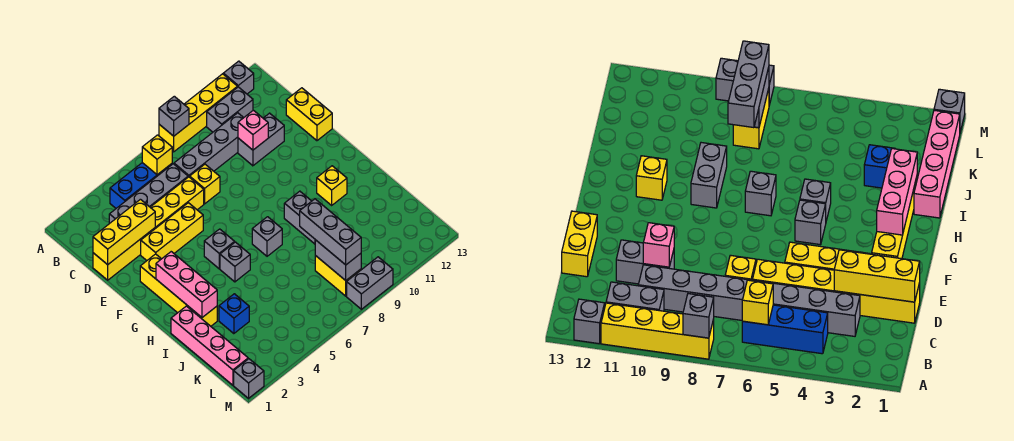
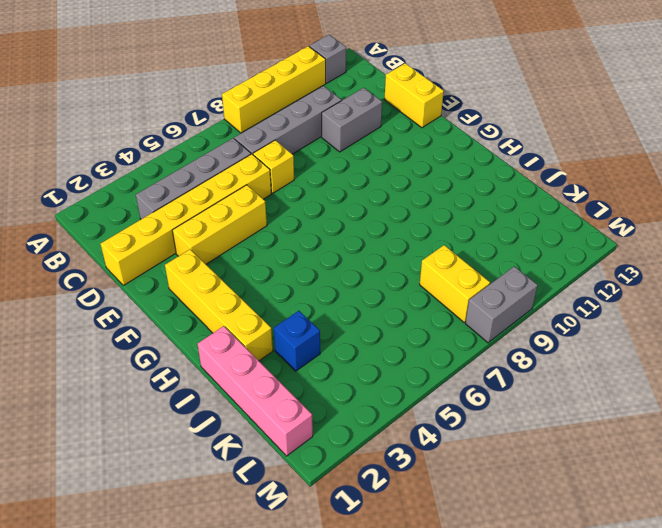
none -> blue brick B4:B6 level 1
none -> grey brick B10:B11 level 1
none -> grey brick G5 level 1

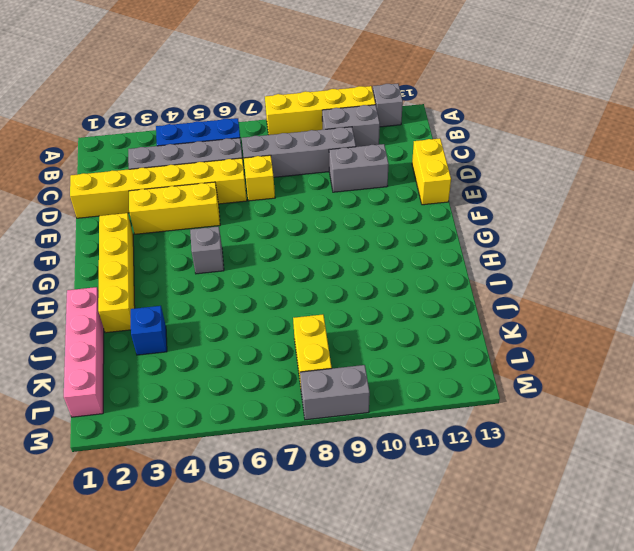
none -> grey brick H5 level 1
none -> grey brick H7 level 1
none -> grey brick H9:I9 level 1

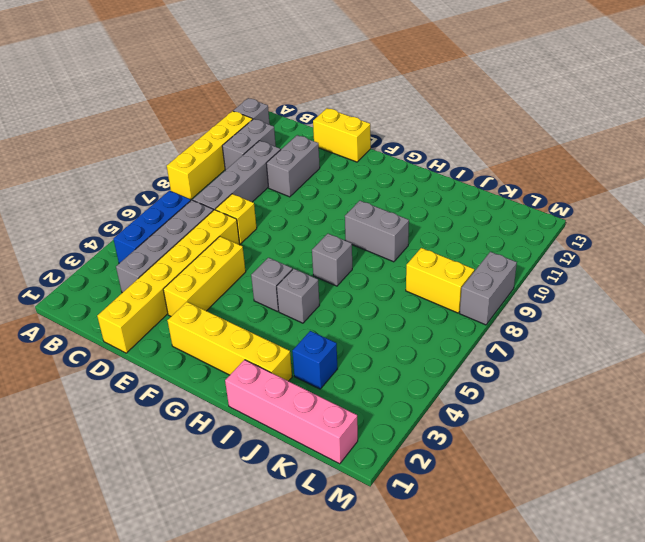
none -> yellow brick H11 level 1
none -> grey brick M1 level 1
none -> grey brick A8 level 2

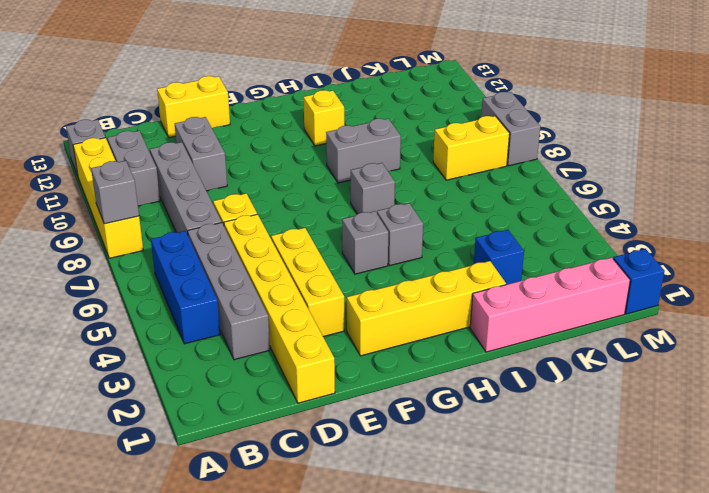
blue brick M1 level 1 -> grey brick M1 level 1
none -> yellow brick B6 level 2
none -> yellow brick D1:D3 level 2
none -> pink brick D10 level 2

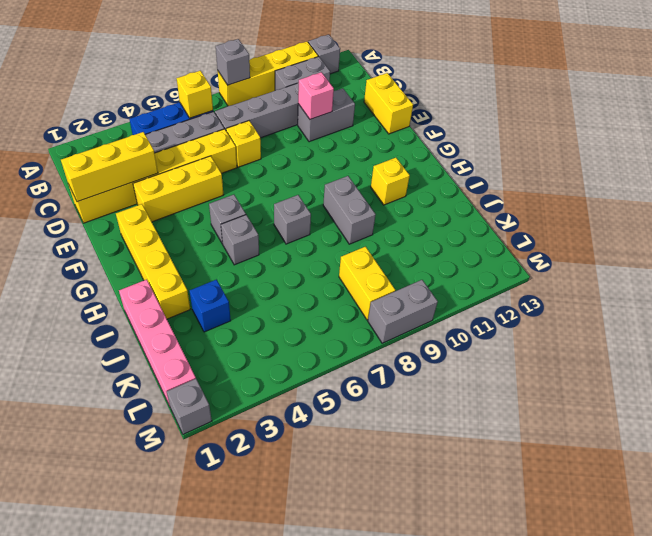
none -> pink brick G2:I2 level 2
none -> grey brick K8:L8 level 2
none -> grey brick J8:L8 level 3

